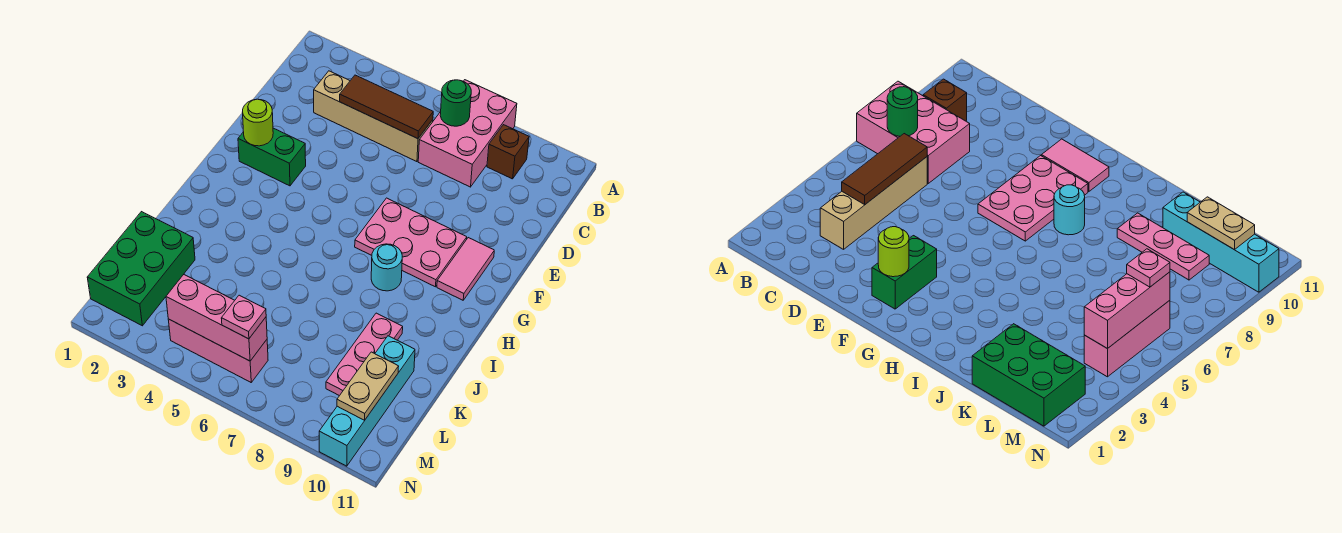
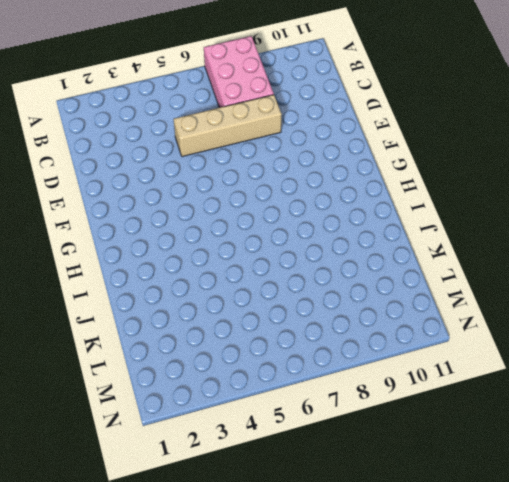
tan brick D5:D8 level 1 -> tan brick C3:C6 level 1
none -> brown brick B9 level 1
none -> green brick F2:F3 level 1
none -> pink plate F7:G9 level 1

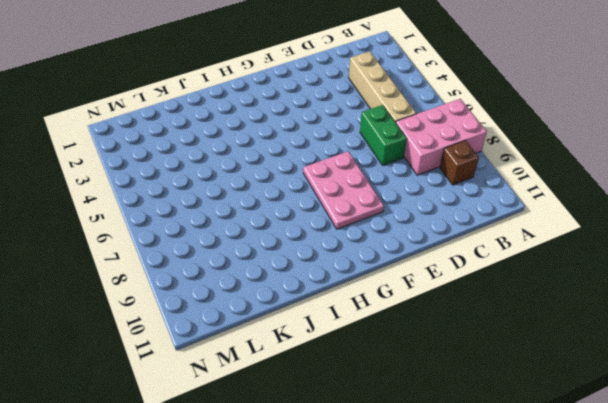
green brick D6:D7 level 1 -> green brick F2:F3 level 1
none -> pink tile F10:G10 level 1
none -> cyan round brick H8 level 1
none -> pink plate J9:L9 level 1

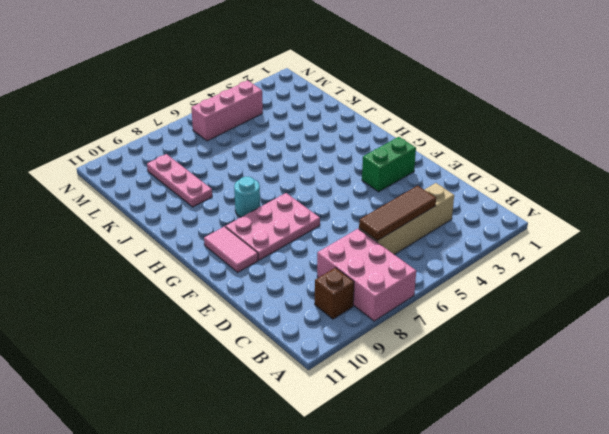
none -> green brick K1:M2 level 1
none -> cyan brick K10:N10 level 1
none -> green round brick B7 level 2

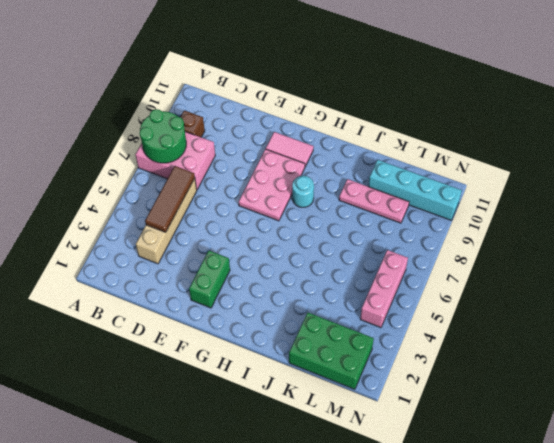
green round brick A7:B8 level 2 -> green round brick B7 level 2
none -> lime round brick F2 level 2
none -> tan plate L10:M10 level 2
none -> pink brick M4:M6 level 2

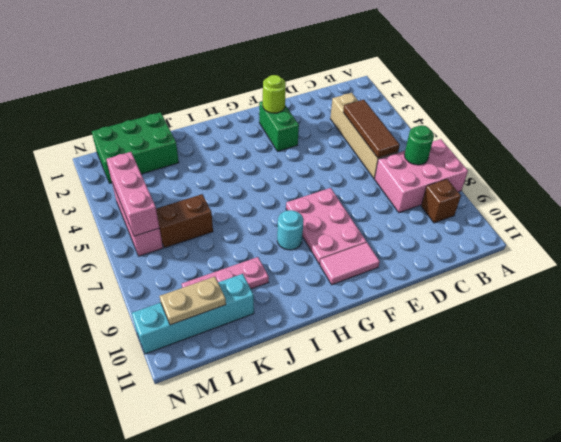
brown brick K6:L6 level 1 -> none
none -> pink plate M6 level 3

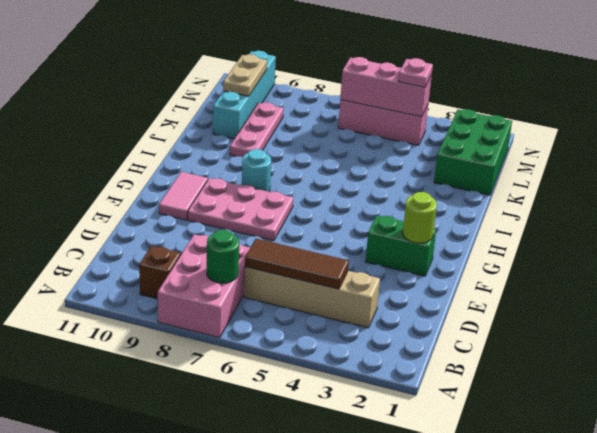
pink plate M4 level 3 -> pink plate M6 level 3

